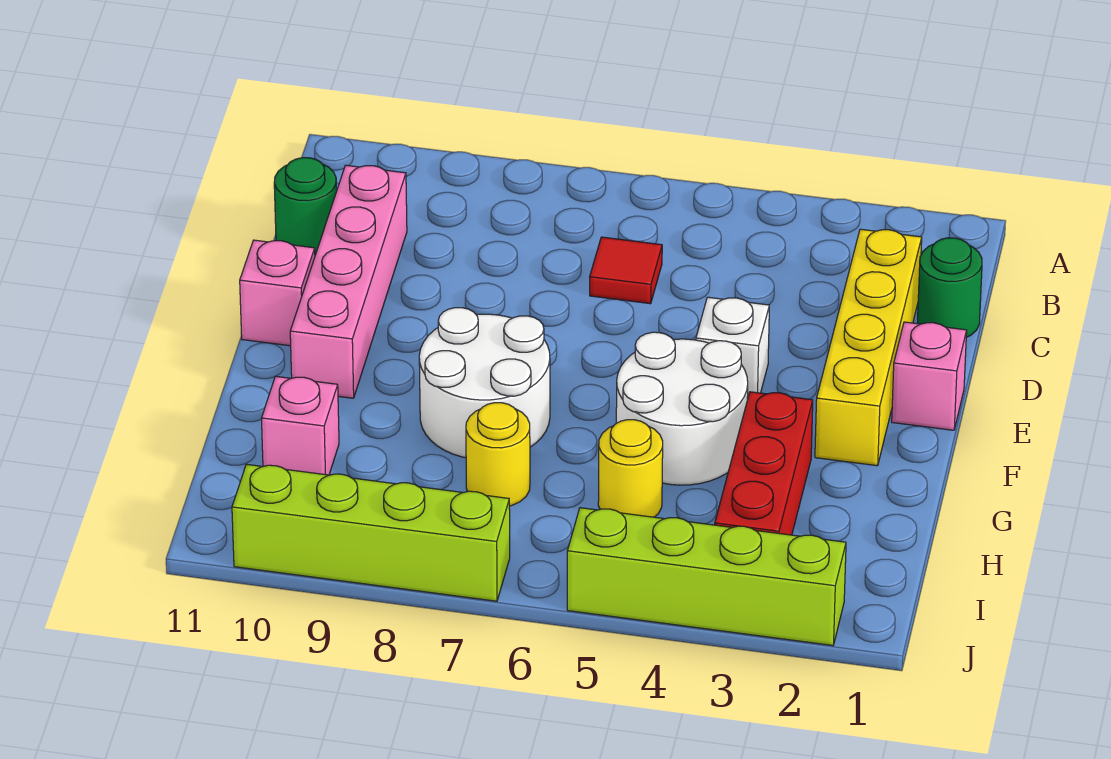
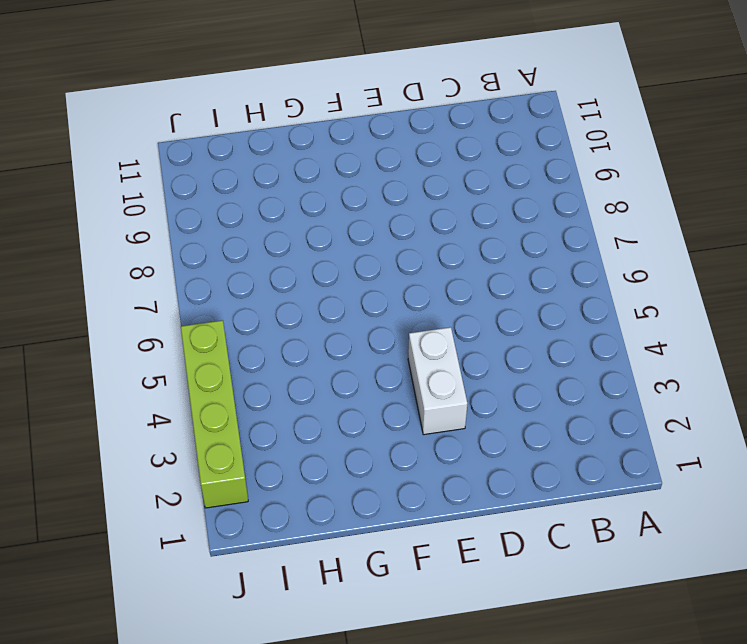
white brick E3:E4 level 1 -> white brick E4 level 1
none -> green round brick C1 level 1
none -> yellow brick C2:F2 level 1
none -> red tile C6 level 1

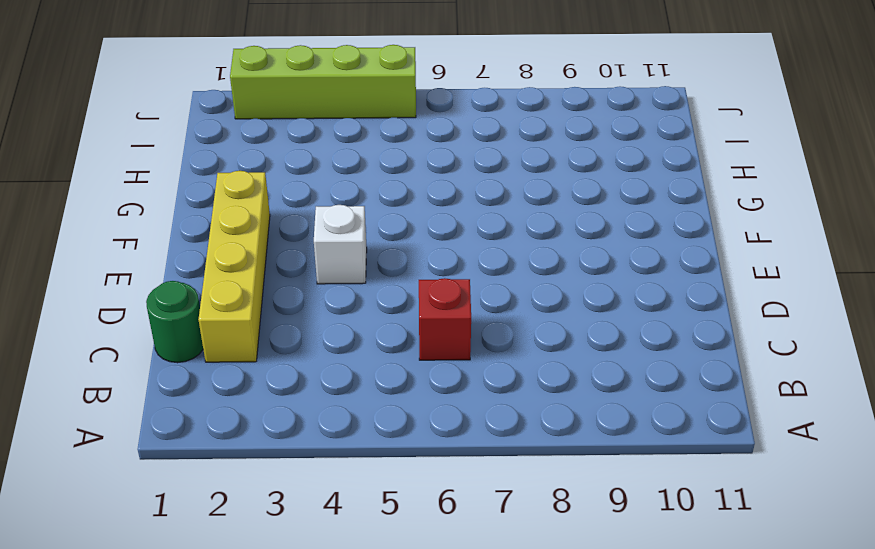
red brick C6 level 1 -> red tile C6 level 1
none -> pink brick C10:F10 level 1
none -> green round brick C11 level 1
none -> pink brick E1 level 1

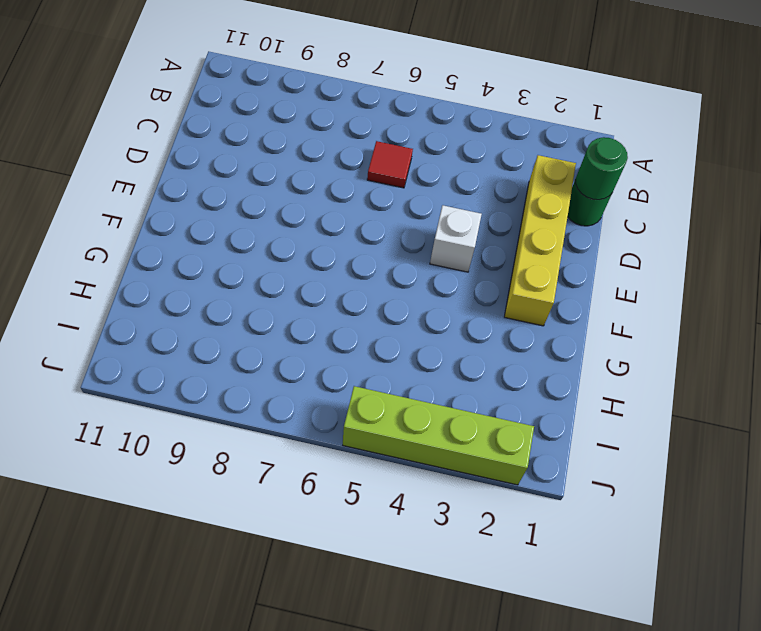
green round brick C1 level 2 -> green round brick C11 level 1
none -> pink brick C10:F10 level 1
none -> pink brick E1 level 1
none -> pink brick E11 level 1

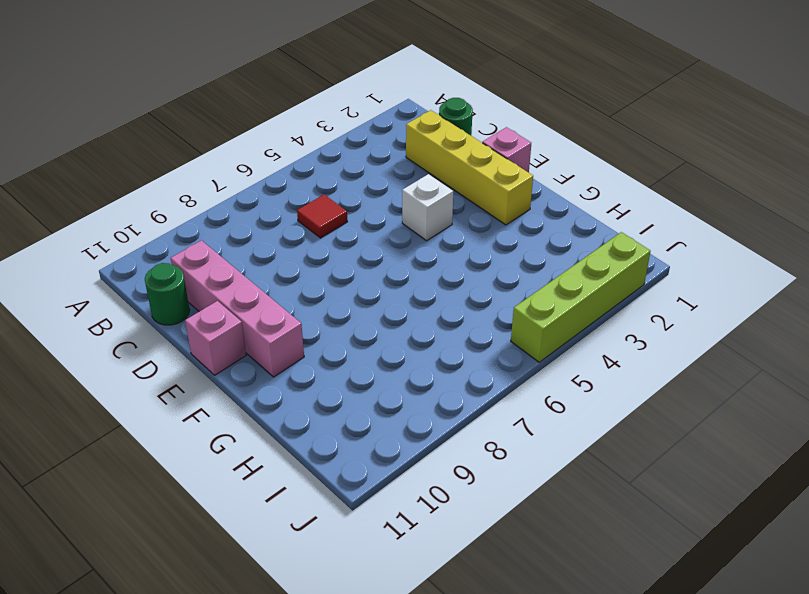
none -> white round brick F4:G5 level 1
none -> white round brick F7:G8 level 1
none -> red brick G3:I3 level 1

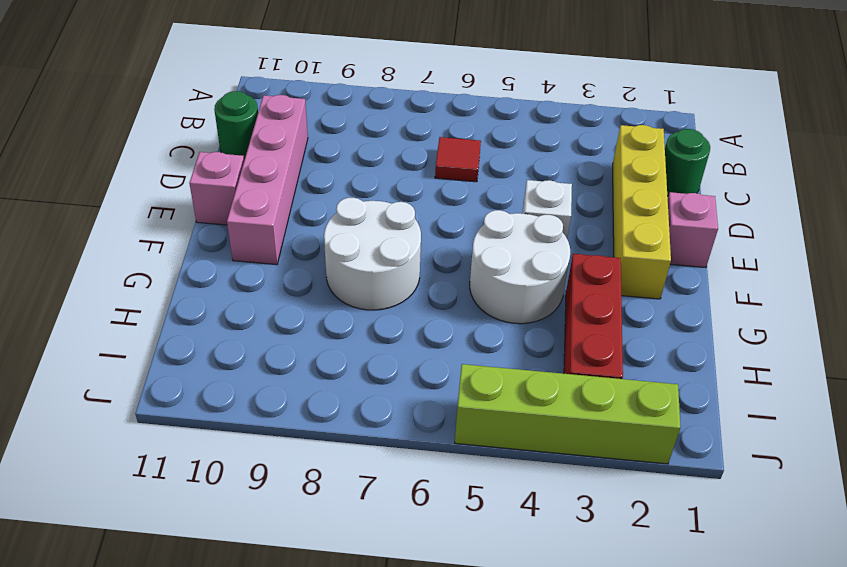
none -> yellow round brick H5 level 1
none -> yellow round brick H7 level 1
none -> pink brick H10 level 1

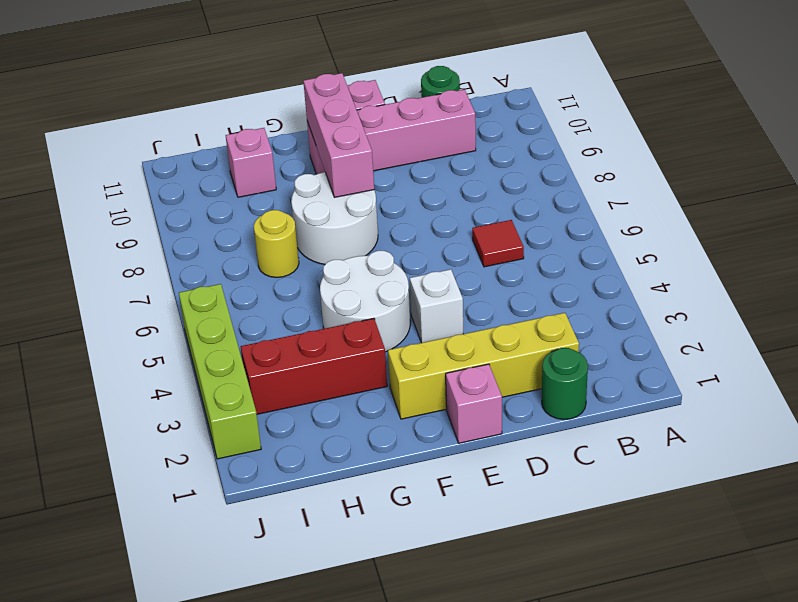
pink brick F8:F10 level 2 -> none
none -> yellow round brick H5 level 1
none -> lime brick J7:J10 level 1

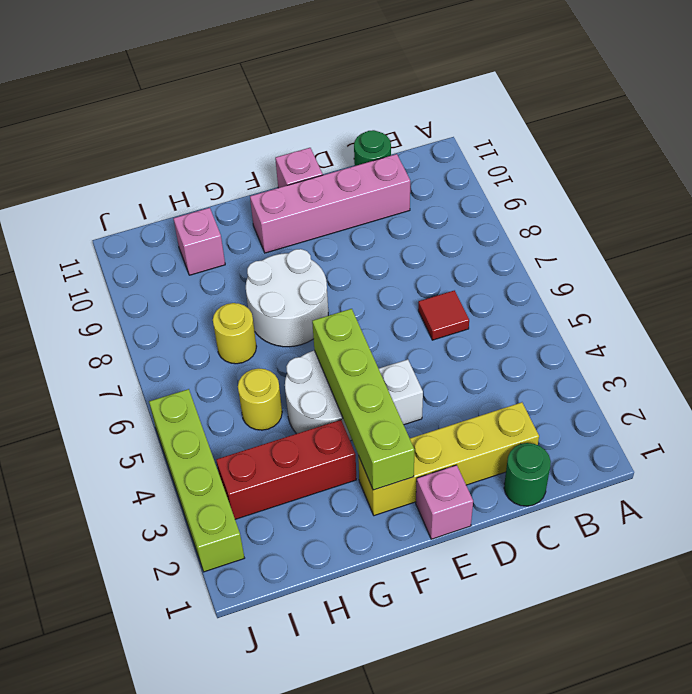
lime brick F2:F5 level 2 -> lime brick J7:J10 level 1

